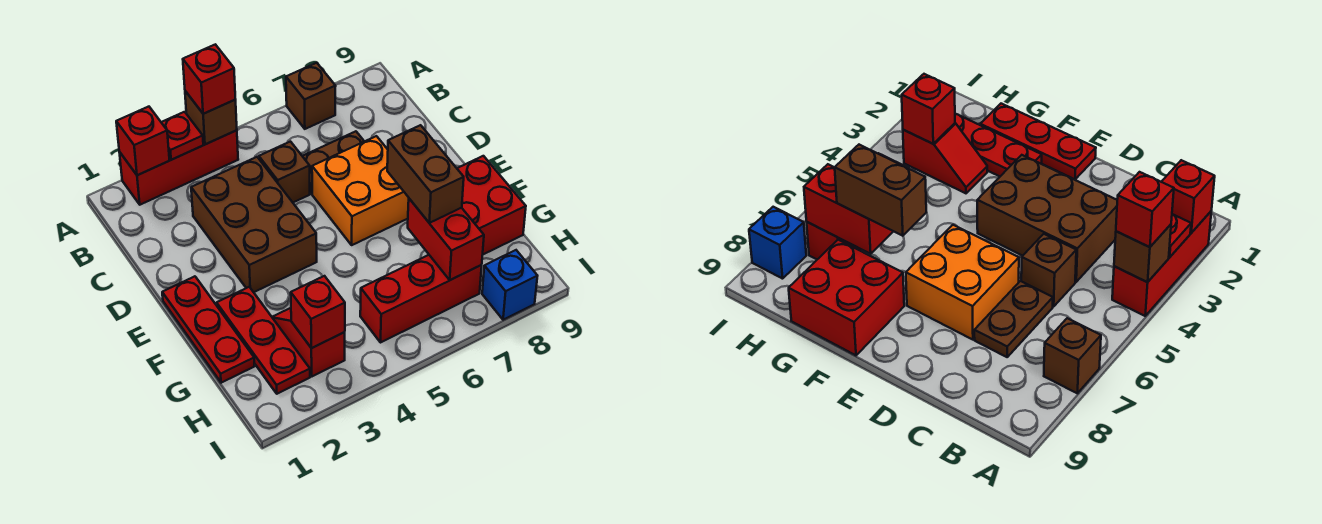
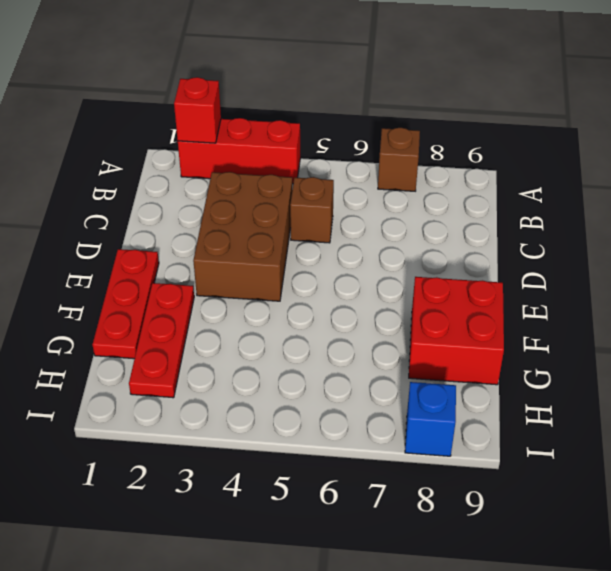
none -> brown plate C6:C7 level 1
none -> orange brick D6:E7 level 1
none -> red slope G3:H3 level 1 top H

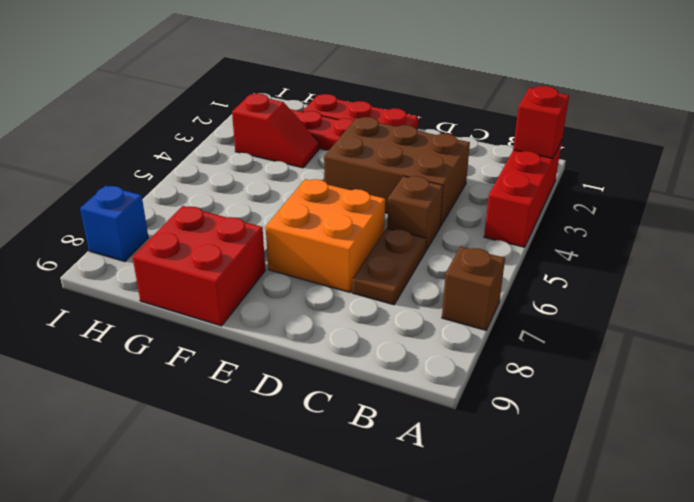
none -> red brick H5:H7 level 1
none -> red plate A3 level 2
none -> brown brick A4 level 2

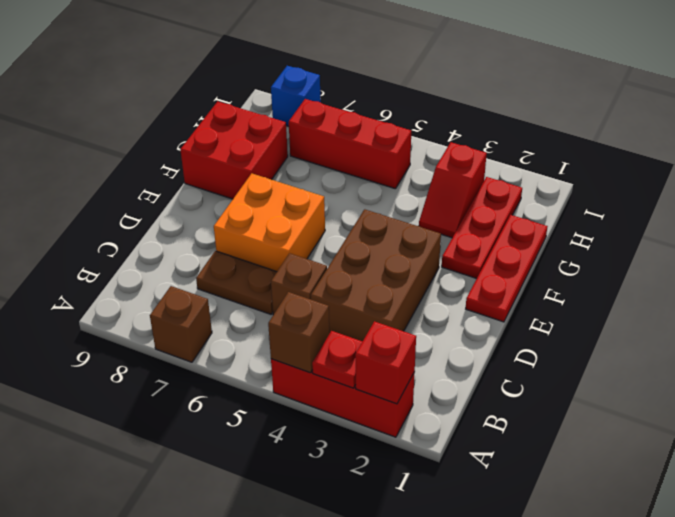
none -> red brick G7:H7 level 2
none -> red brick H3 level 2
none -> red brick A4 level 3

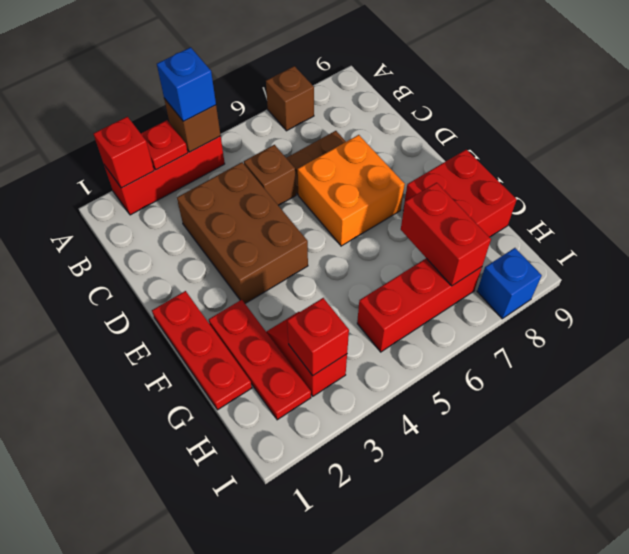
blue brick A4 level 3 -> red brick A4 level 3
none -> brown brick F7:G7 level 3

